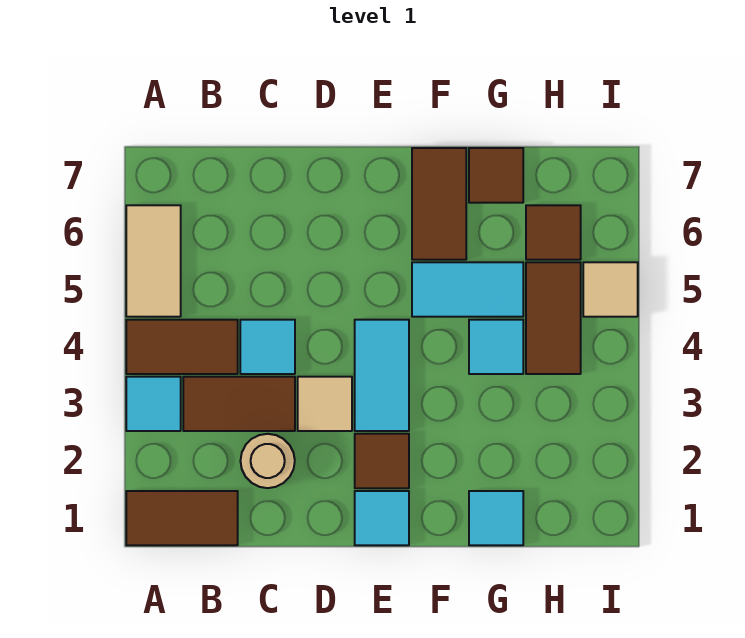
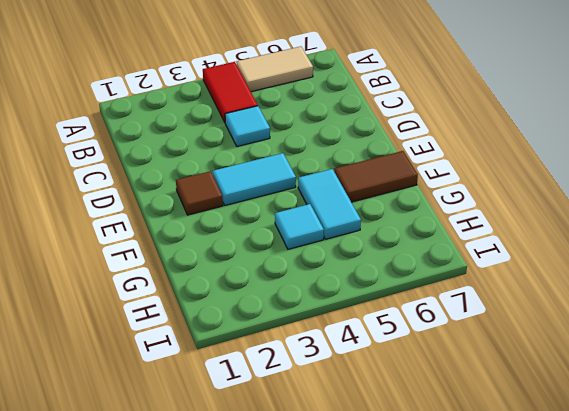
red tile A4:B4 level 1 -> brown tile A4:B4 level 1
none -> brown tile A1:B1 level 1
none -> cyan tile A3 level 1
none -> brown tile B3:C3 level 1

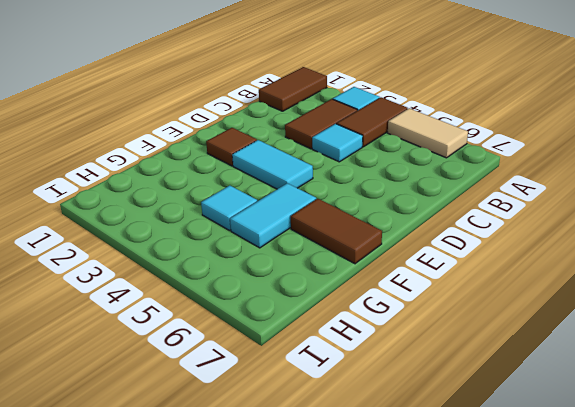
none -> tan round brick C2 level 1
none -> tan tile D3 level 1
none -> cyan tile E1 level 1

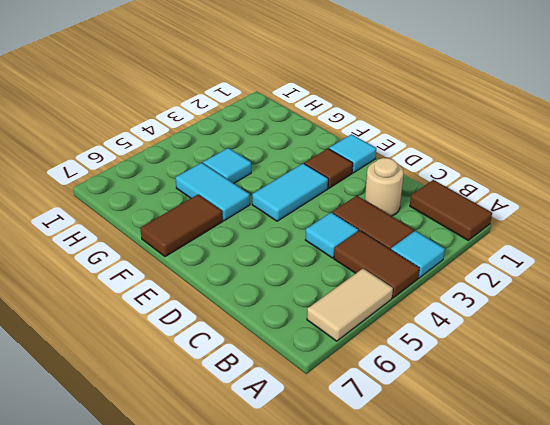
none -> tan tile D3 level 1
none -> cyan tile G1 level 1
none -> brown tile G7 level 1

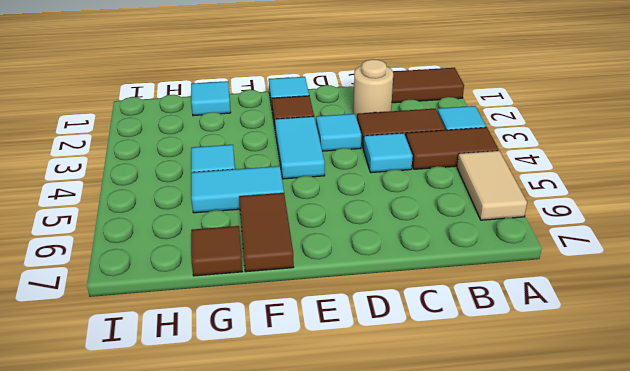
cyan tile D3 level 1 -> tan tile D3 level 1
none -> brown tile H4:H5 level 1
none -> brown tile H6 level 1
none -> tan tile I5 level 1

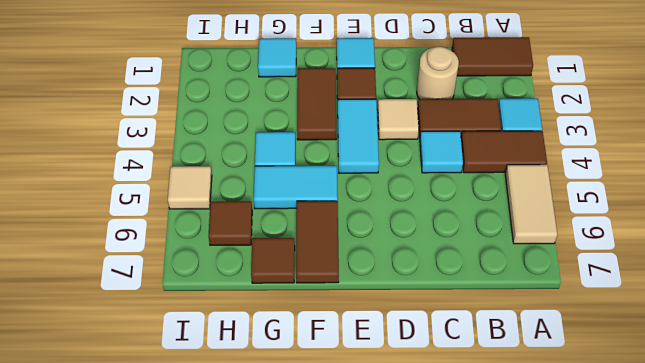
brown tile F2:F3 level 1 -> brown tile H4:H5 level 1

